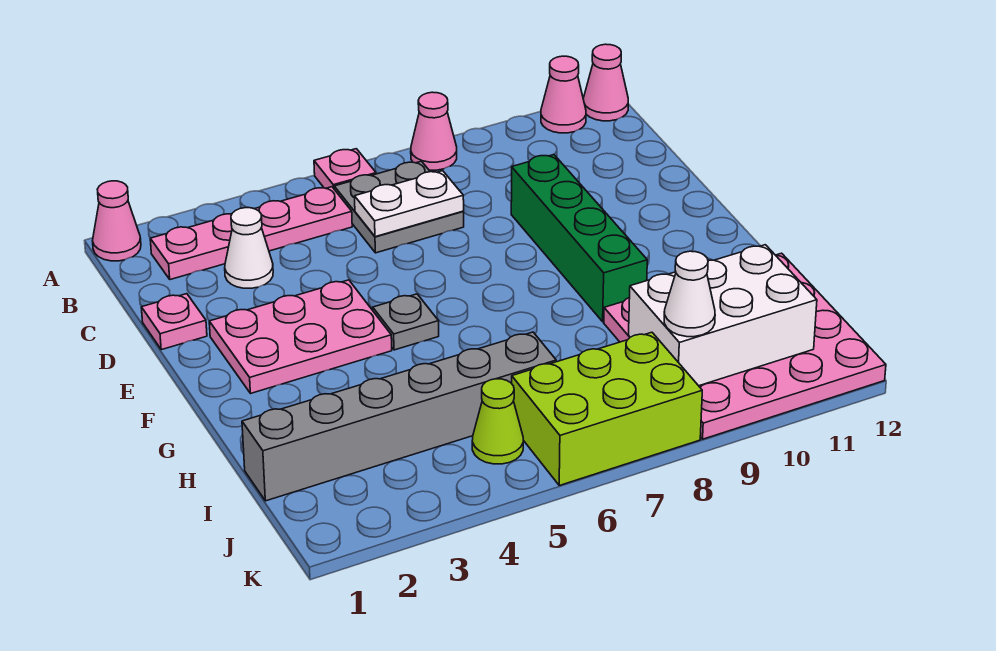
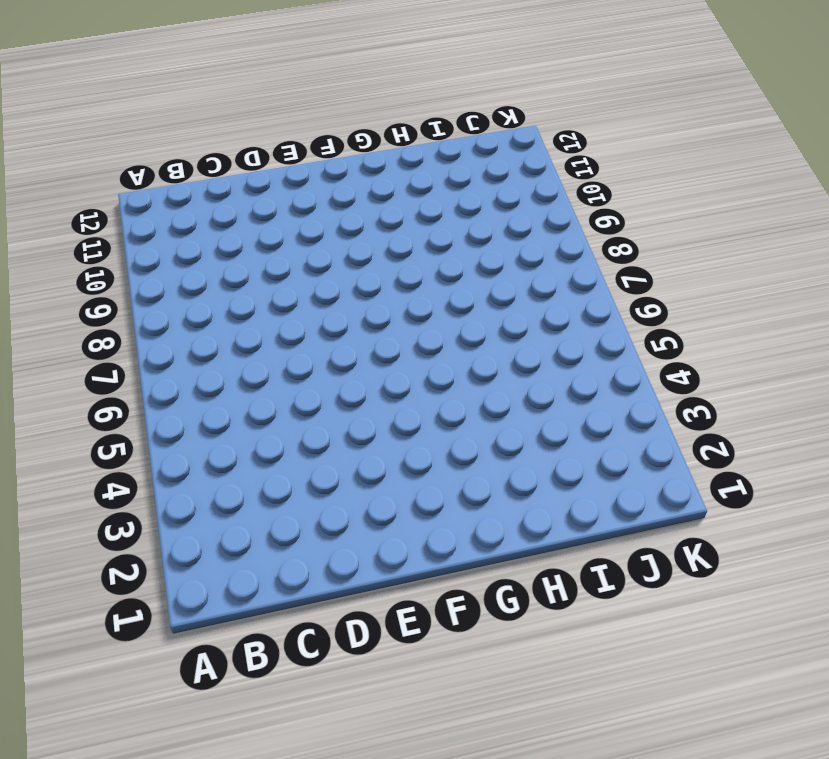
none -> pink cone A1 level 1
none -> pink plate A6 level 1
none -> pink cone A8 level 1

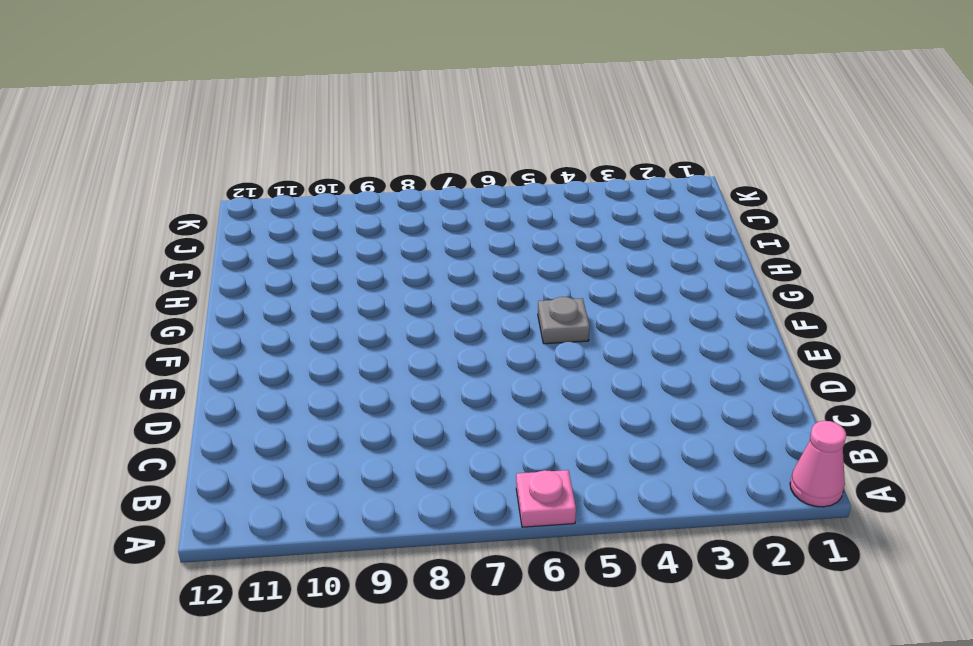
none -> pink cone A8 level 1
none -> pink cone A11 level 1
none -> pink cone A12 level 1

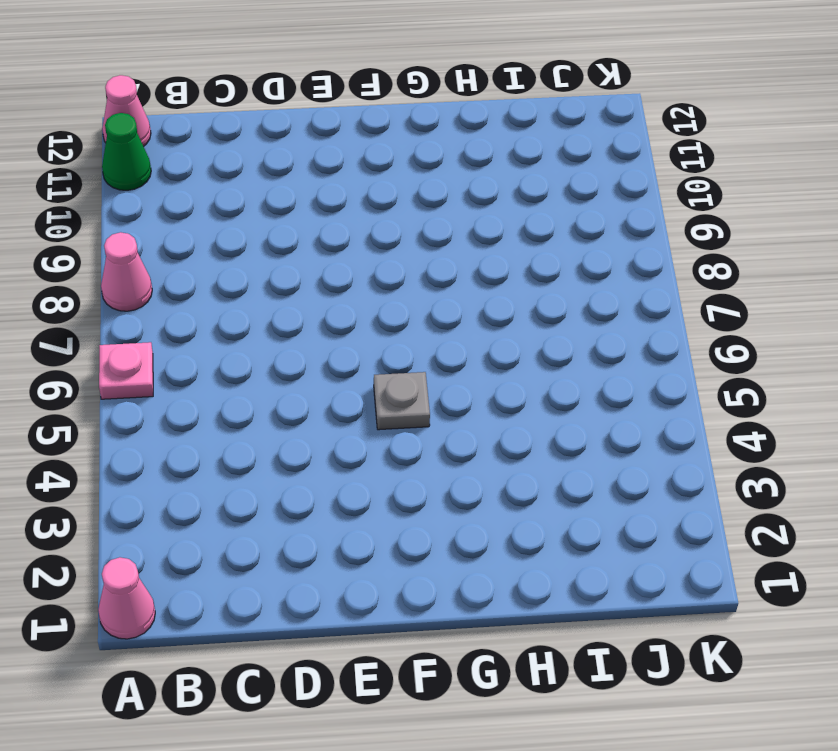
green cone A11 level 1 -> pink cone A11 level 1
none -> pink plate B2:B5 level 1
none -> grey plate B6:C7 level 1
none -> white cone C3 level 1

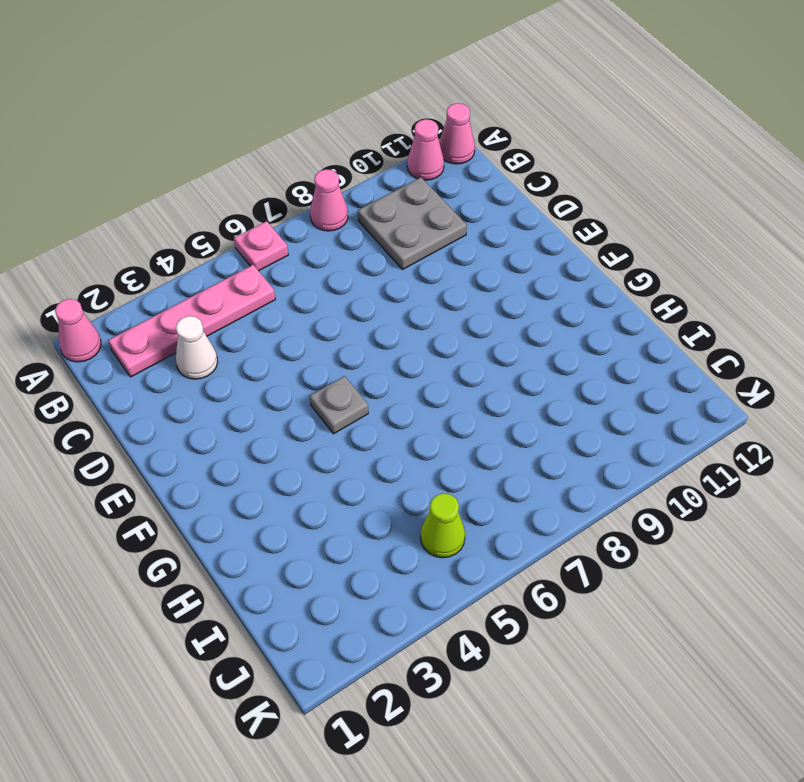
grey plate B9:C10 level 1 -> grey plate B6:C7 level 1
none -> pink plate D1 level 1
none -> green brick D9:G9 level 1
none -> pink plate E2:F4 level 1

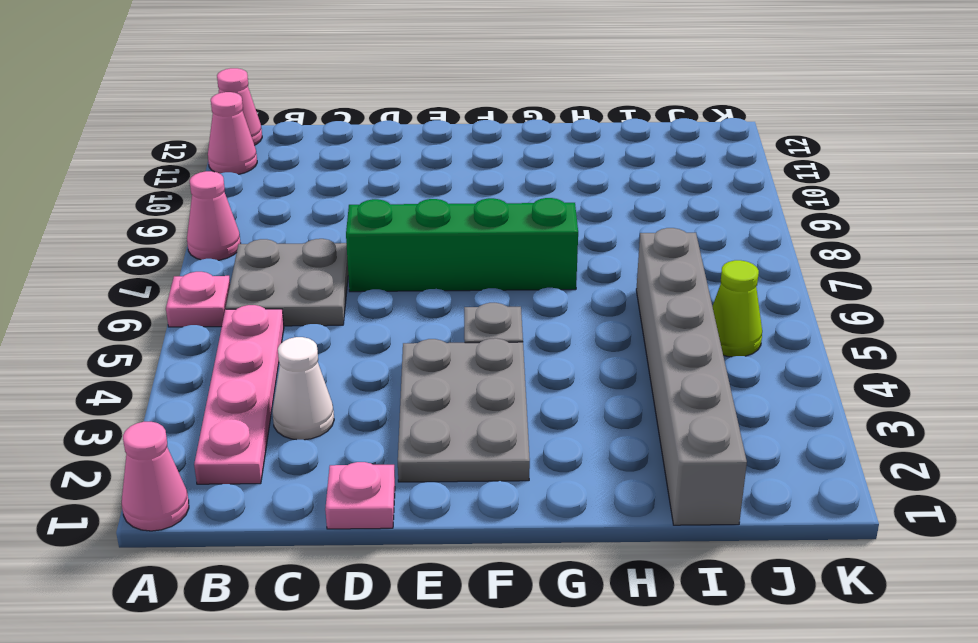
green brick D7:G7 level 1 -> green brick D9:G9 level 1
grey plate E2:F4 level 1 -> pink plate E2:F4 level 1
none -> pink plate H9:K12 level 1
none -> lime brick J6:K8 level 1
none -> white plate C6:C7 level 2

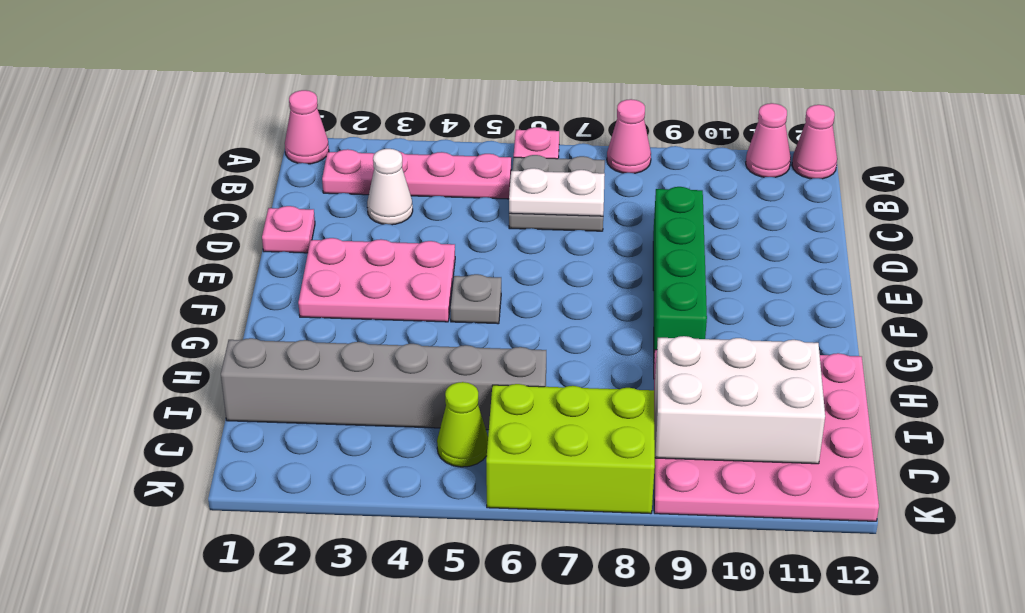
none -> white cone J9 level 3

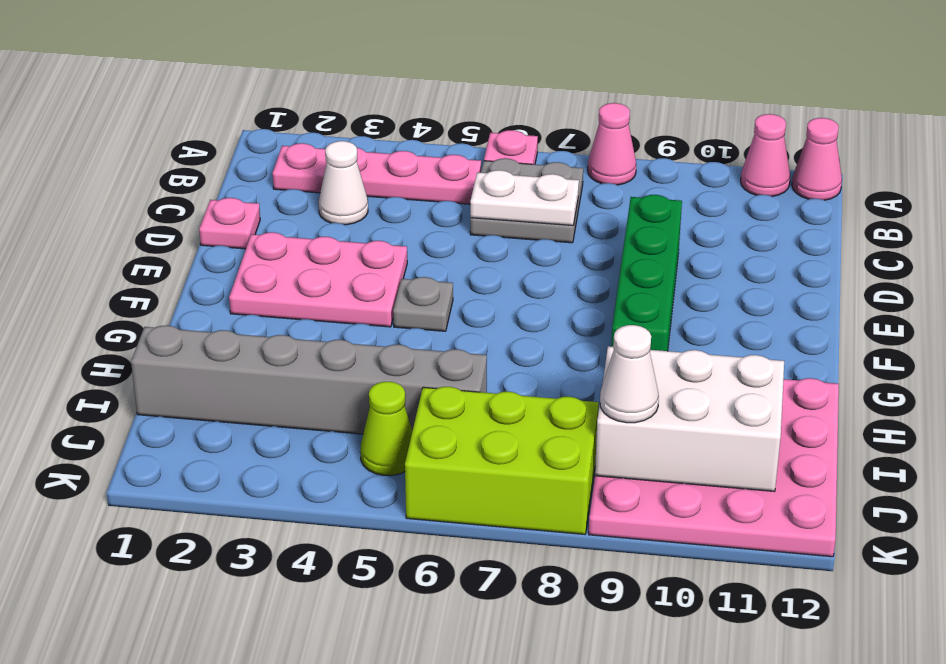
none -> pink cone A1 level 1

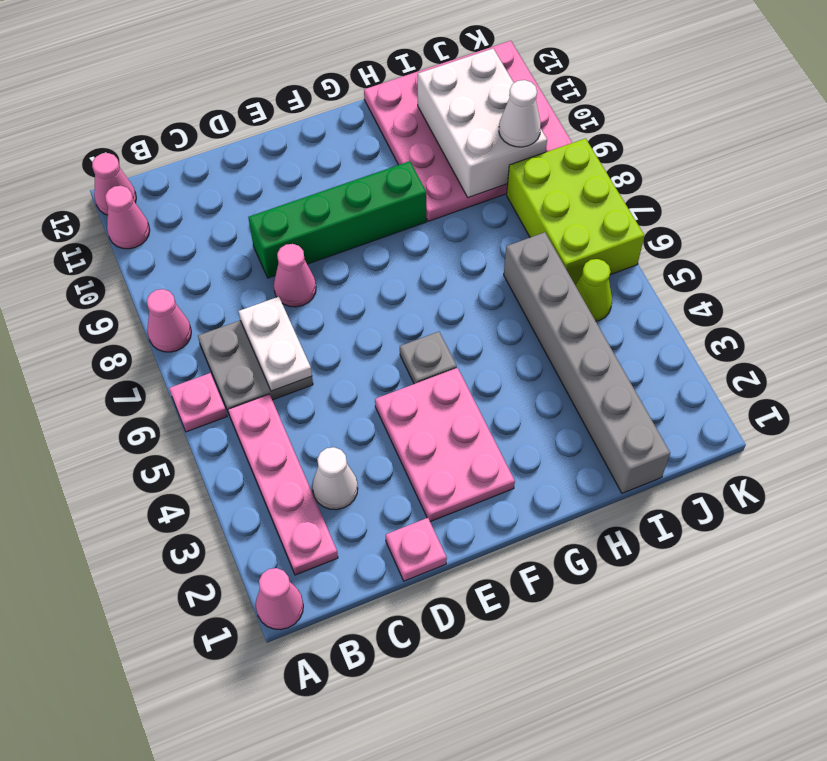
pink cone D8 level 1 -> none

